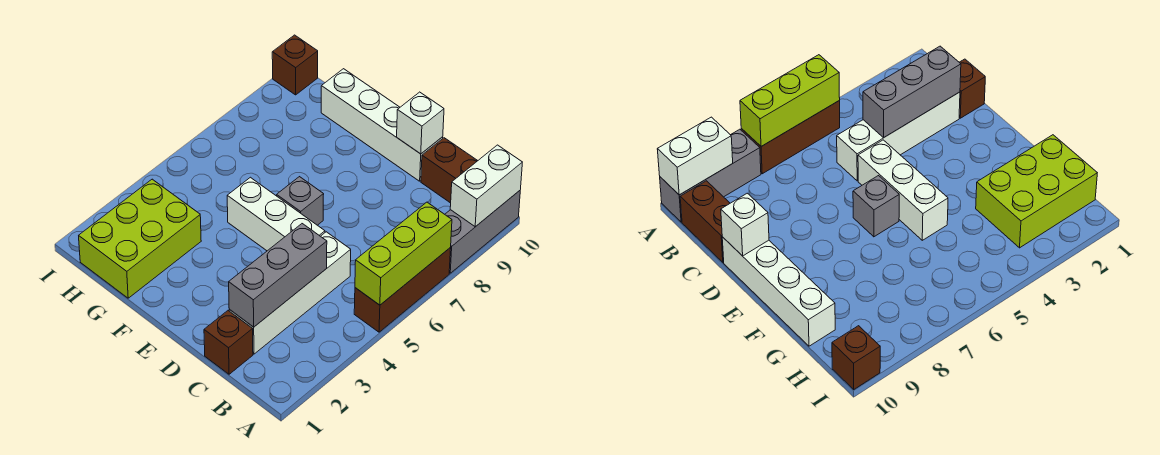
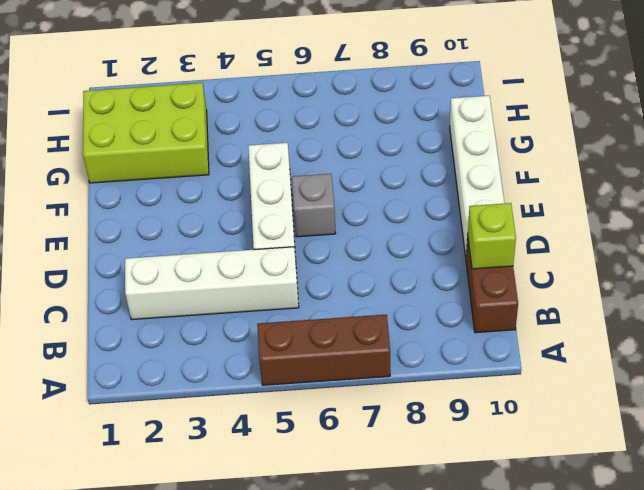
lime brick C10 level 2 -> none
none -> grey brick A8:A10 level 1
none -> brown brick C1 level 1
none -> brown brick I10 level 1

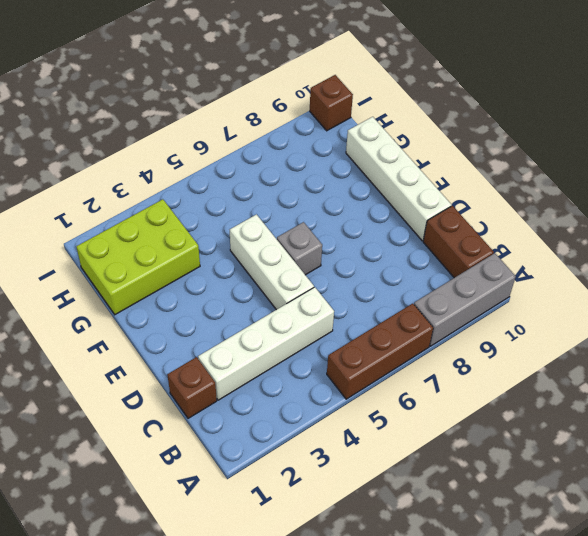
none -> lime brick A5:A7 level 2
none -> white brick A9:A10 level 2
none -> grey brick C2:C4 level 2

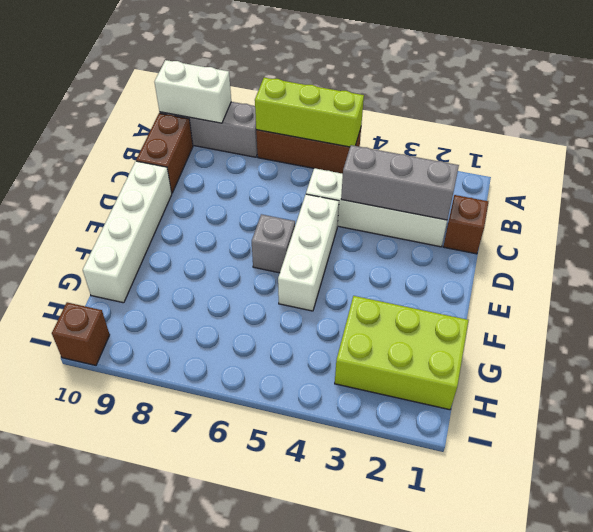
none -> white brick D10 level 2

